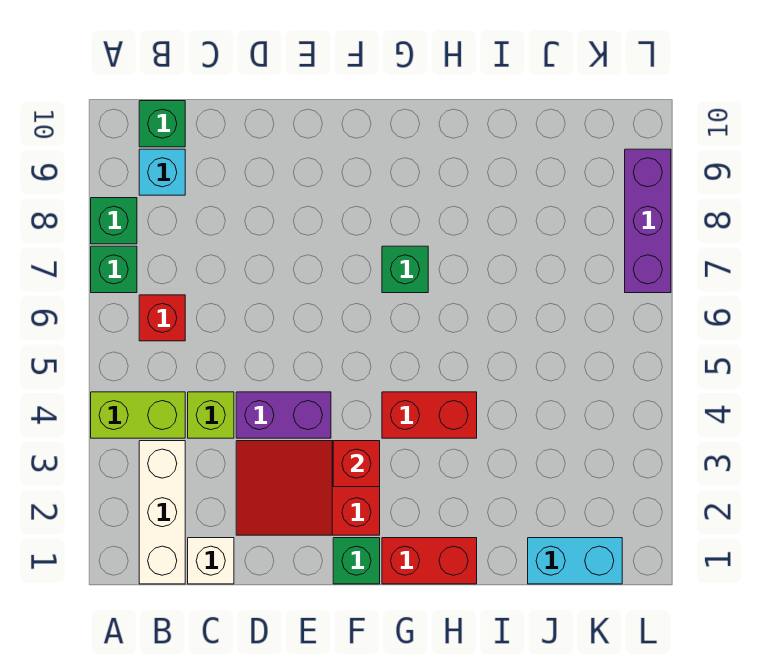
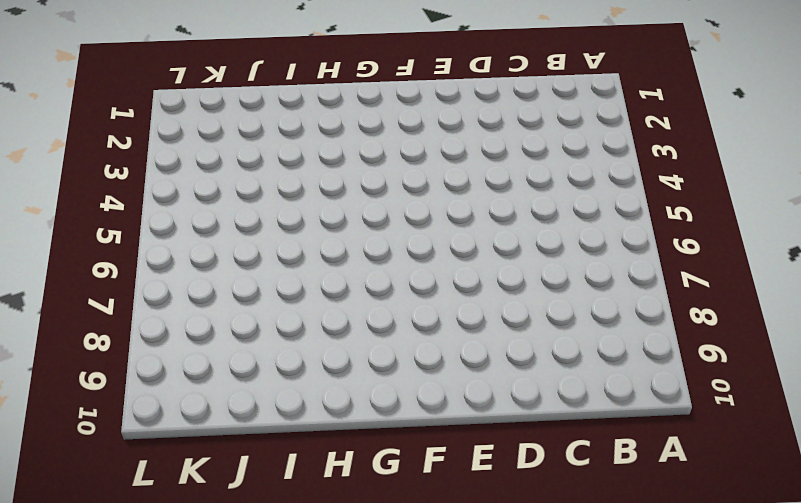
none -> lime brick A4:B4 level 1
none -> green brick A7 level 1
none -> green brick A8 level 1

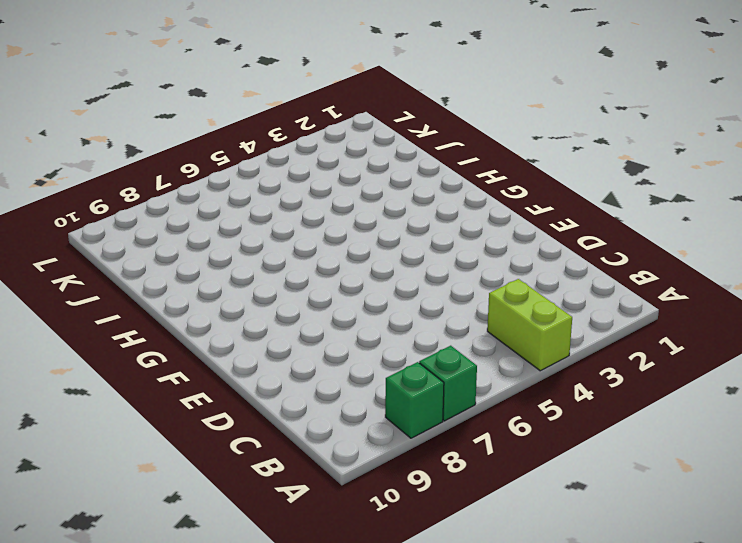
none -> white brick B1:B3 level 1
none -> red brick B6 level 1
none -> cyan brick B9 level 1

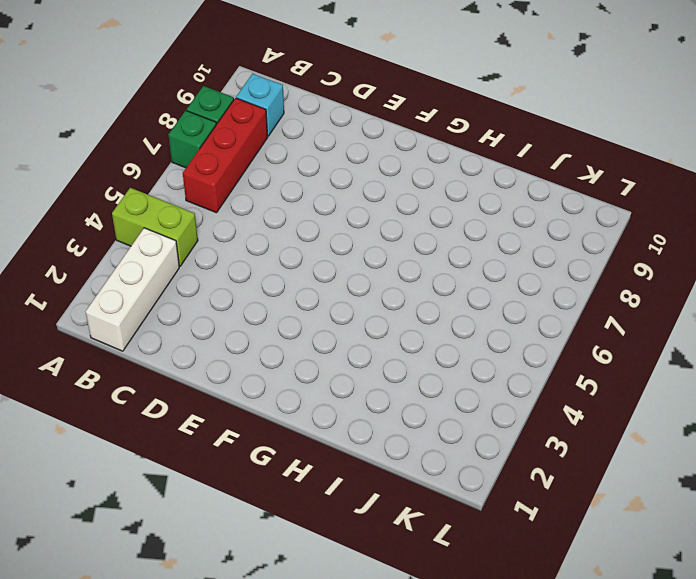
red brick B6:B8 level 1 -> red brick B6 level 1
none -> green brick B10 level 1
none -> white brick C1 level 1
none -> lime brick C4 level 1

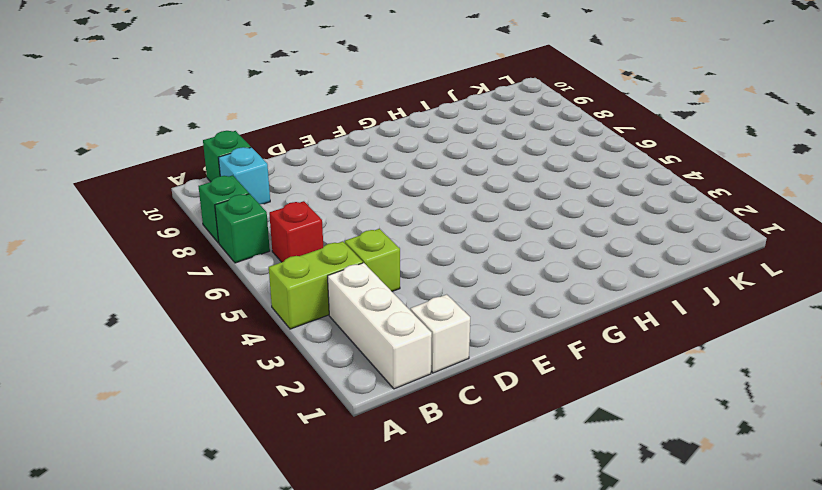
none -> red slope D2:F3 level 1 top F
none -> purple brick D4:E4 level 1
none -> green brick F1 level 1

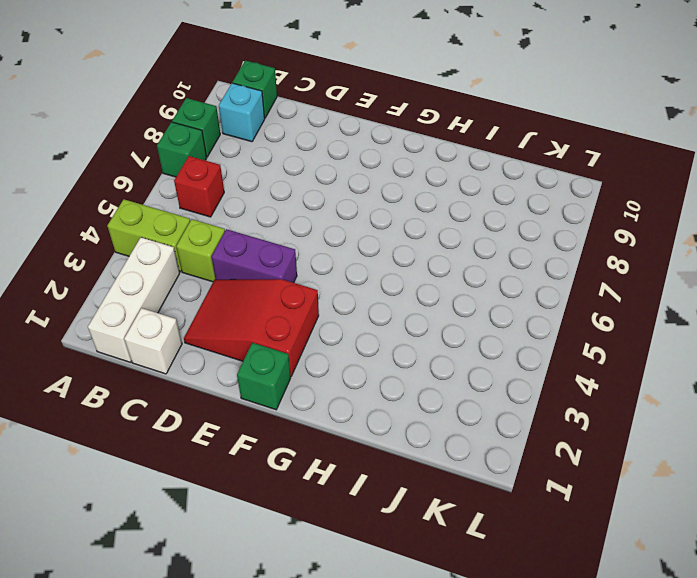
none -> red brick G1:H1 level 1
none -> red brick G4:H4 level 1
none -> green brick G7 level 1

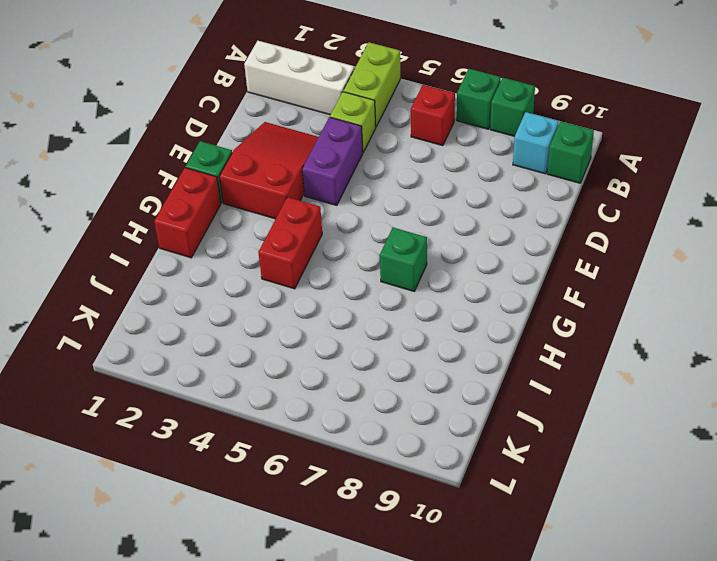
none -> white brick C1 level 1
none -> cyan brick J1:K1 level 1
none -> purple brick L7:L9 level 1

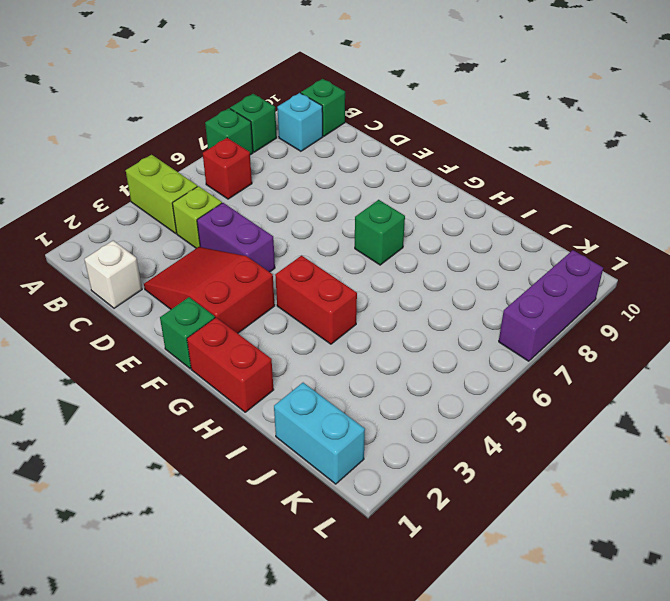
none -> white brick B1:B3 level 1
none -> red brick F3 level 2

